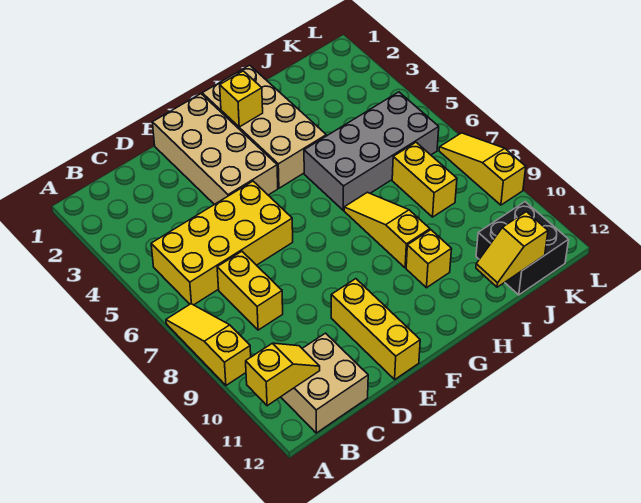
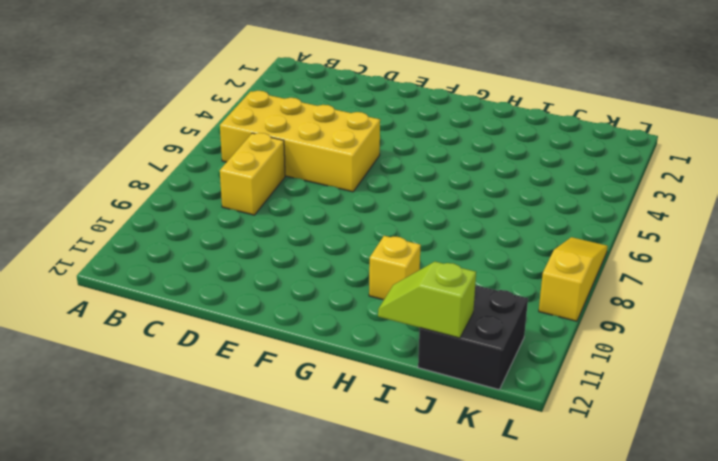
lime slope I12:J12 level 2 top J -> yellow slope I12:J12 level 2 top J
none -> yellow slope A7:A9 level 1 top 9
none -> tan brick B11:C12 level 1
none -> tan brick E1:F4 level 1

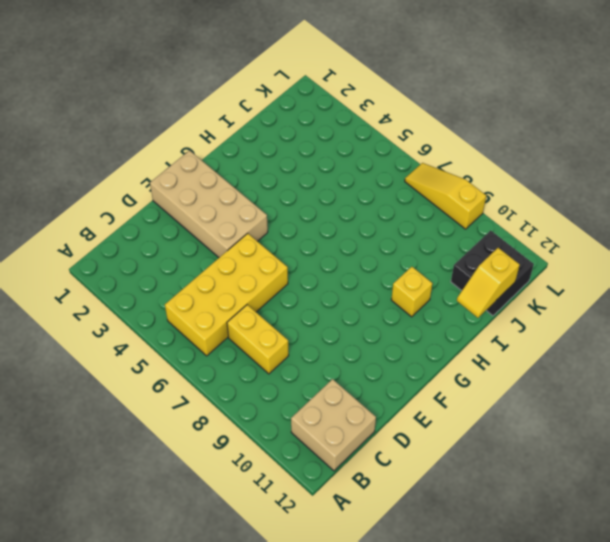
none -> yellow slope A7:A9 level 1 top 9
none -> yellow brick E10:E12 level 1
none -> tan brick G1:H4 level 1

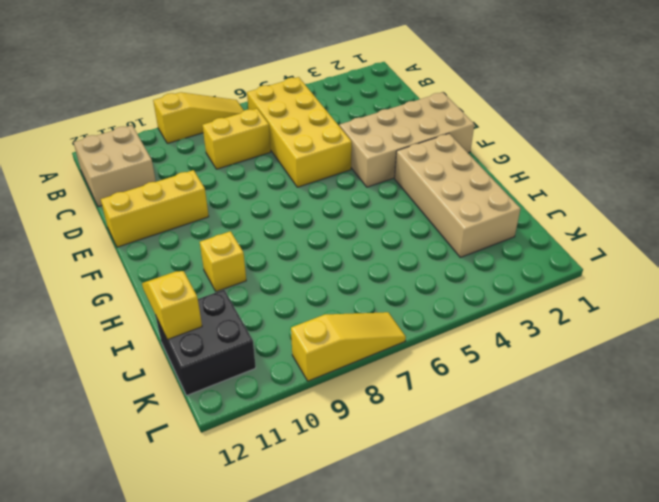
tan brick G2:J3 level 1 -> tan brick G1:H4 level 1
none -> grey brick H5:K6 level 1
none -> yellow slope H7:H9 level 1 top 9
none -> yellow brick J7:J8 level 1

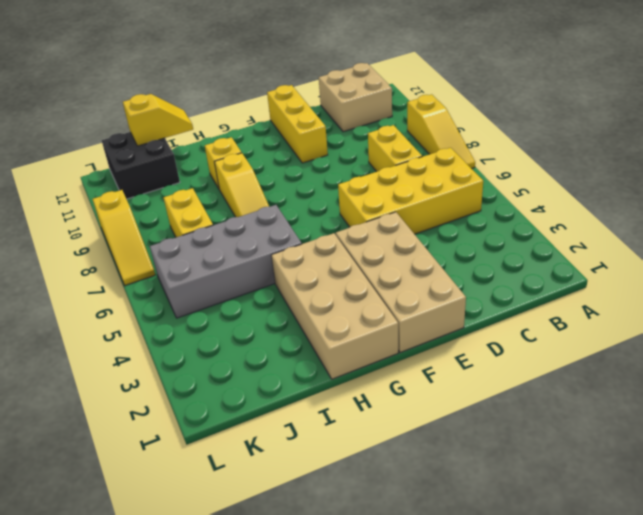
none -> yellow slope A11:B11 level 2 top A
none -> yellow brick G2 level 2

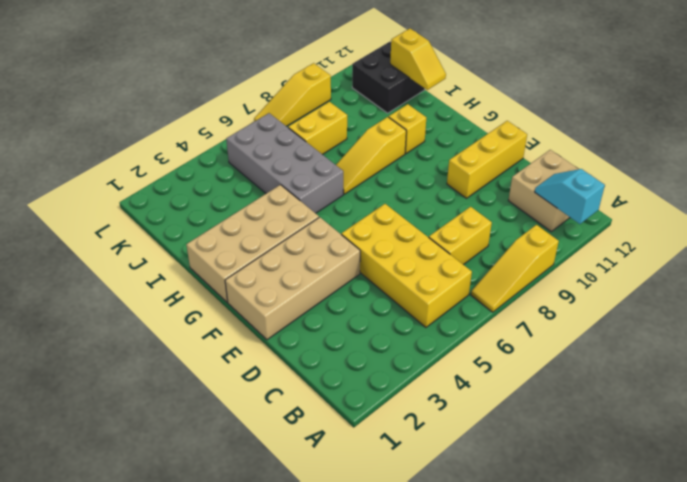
cyan slope A11:B11 level 2 top A -> yellow slope A11:B11 level 2 top A
none -> yellow brick G2 level 2

